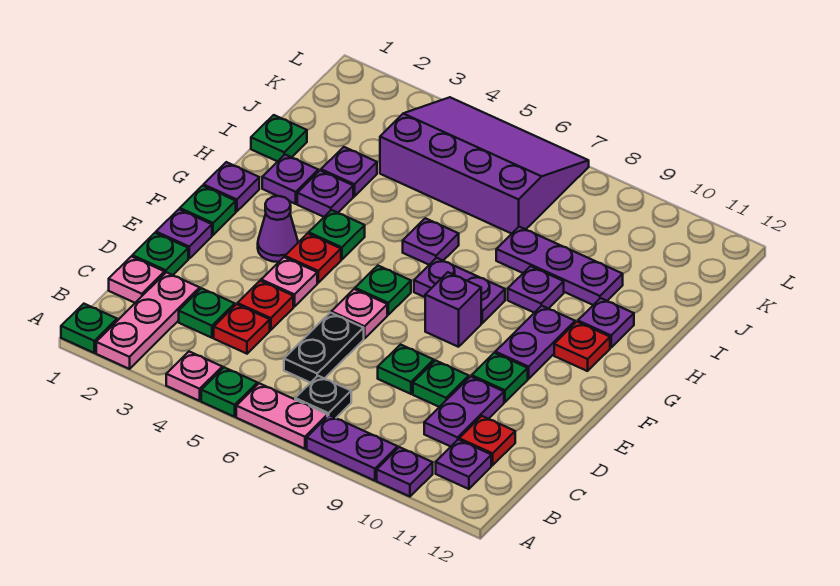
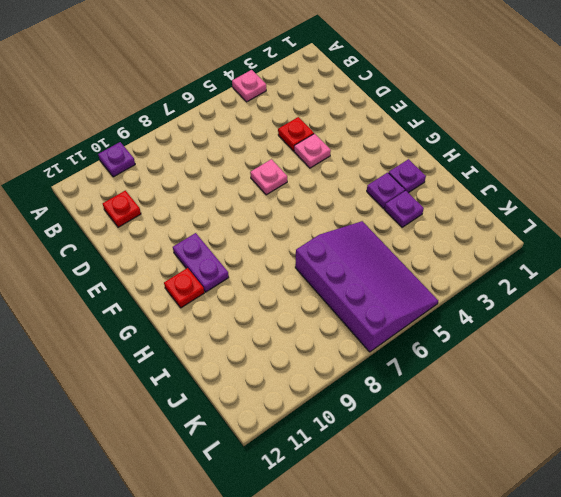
purple slope I5:L7 level 1 top 7 -> purple slope J4:L7 level 1 top J
none -> green plate A1 level 1
none -> pink plate A2:C2 level 1
none -> green plate A5 level 1
none -> pink plate A6:A7 level 1

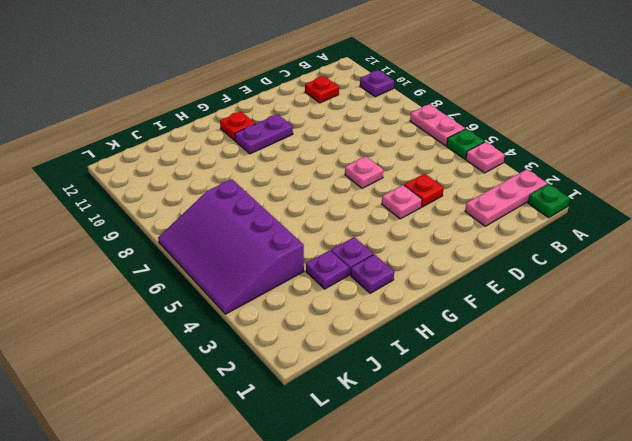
none -> purple plate A8:A9 level 1
none -> black plate B7 level 1
none -> purple plate B11 level 1
none -> pink plate C1 level 1

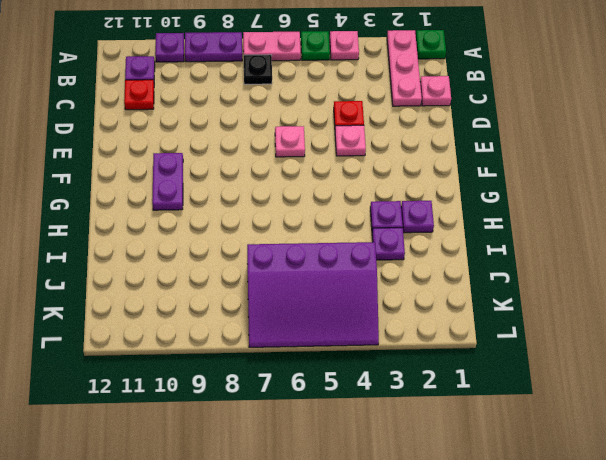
none -> green plate C3 level 1
none -> red plate C4 level 1
none -> black plate C6:D6 level 1
none -> purple plate C10:D10 level 1

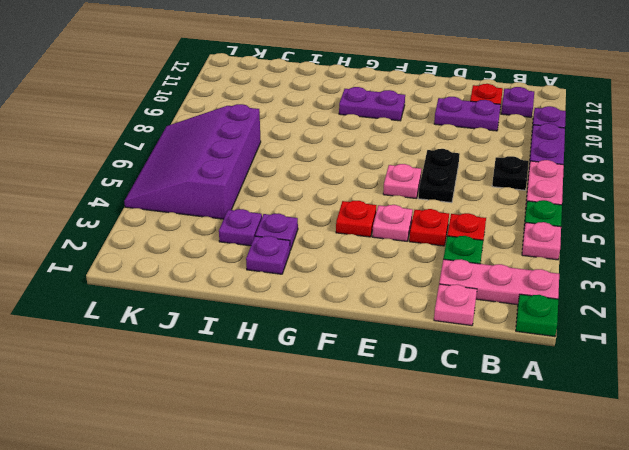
black plate D6:D7 level 1 -> black plate C6:D6 level 1
none -> green plate D1 level 1
none -> green plate D8 level 1
none -> green plate D9 level 1
none -> purple plate E1 level 1

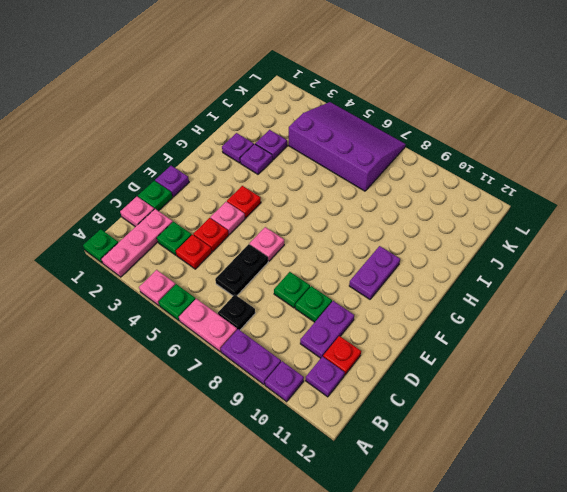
none -> green plate E10 level 1
none -> green plate F1 level 1
none -> purple cone F3 level 1
none -> green plate F6 level 1

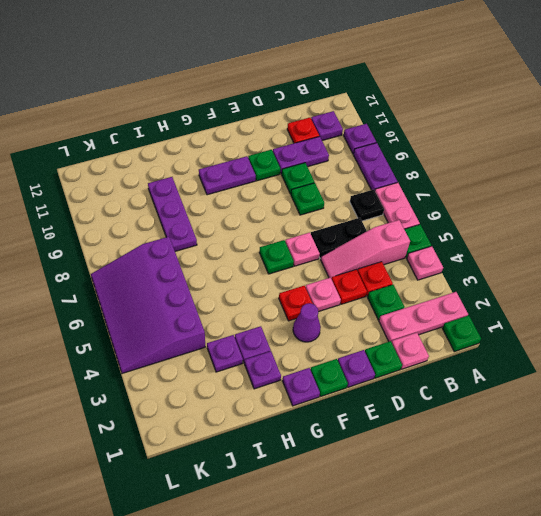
pink slope B5:D5 level 1 top B -> none
none -> purple brick F8 level 1
none -> green plate G4 level 1
none -> purple plate G7:G8 level 1
none -> red plate G11 level 1

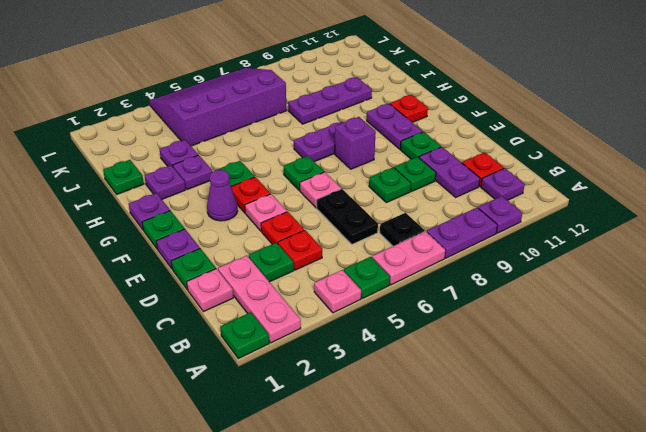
none -> purple plate H6 level 1
none -> purple plate H9 level 1
none -> purple plate H11 level 1

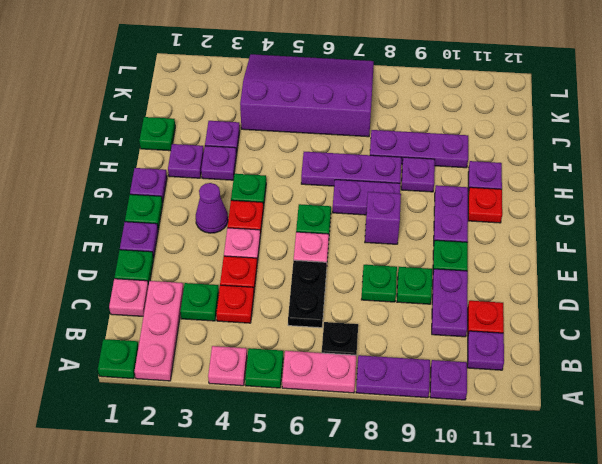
purple plate H6:H8 level 1 -> purple plate H6 level 1

